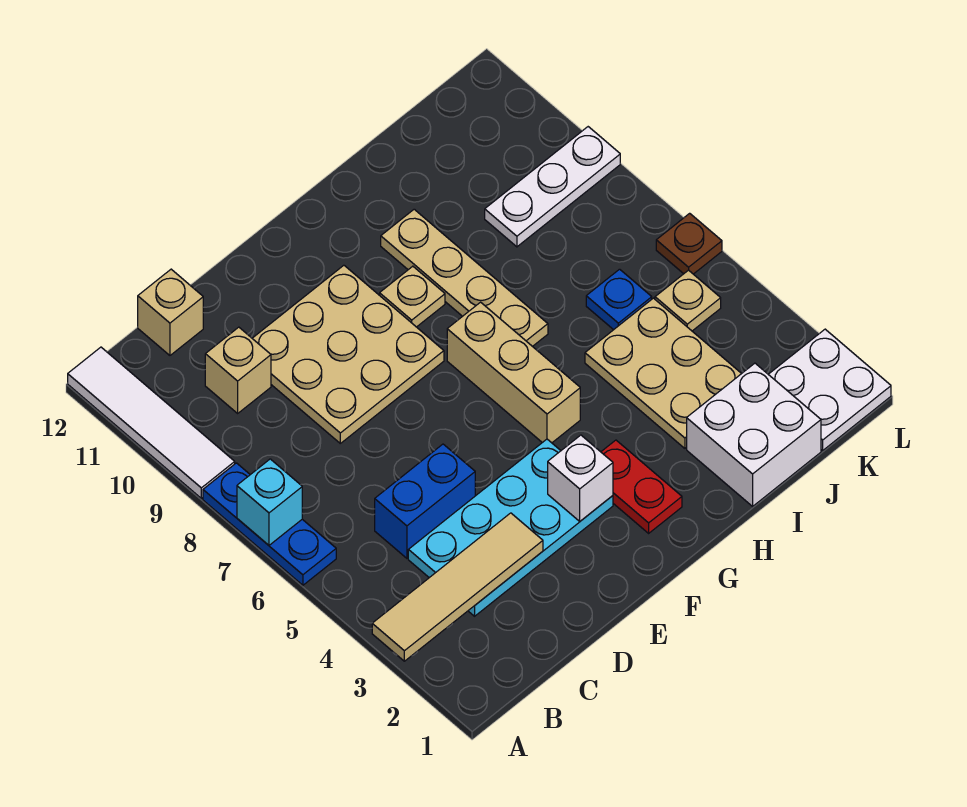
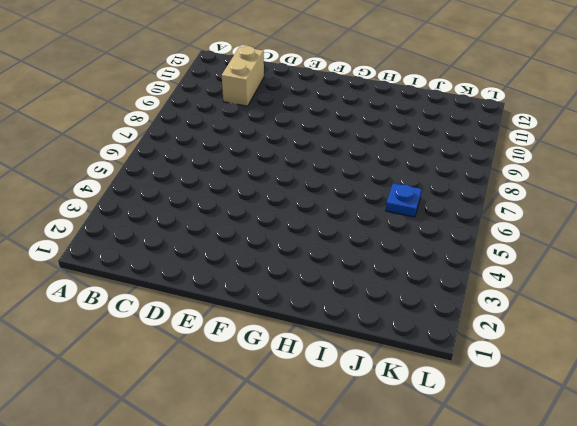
tan brick C10:C11 level 1 -> tan brick C10 level 1
none -> blue plate A6:A8 level 1
none -> white tile A9:A12 level 1
none -> cyan plate C3:F4 level 1

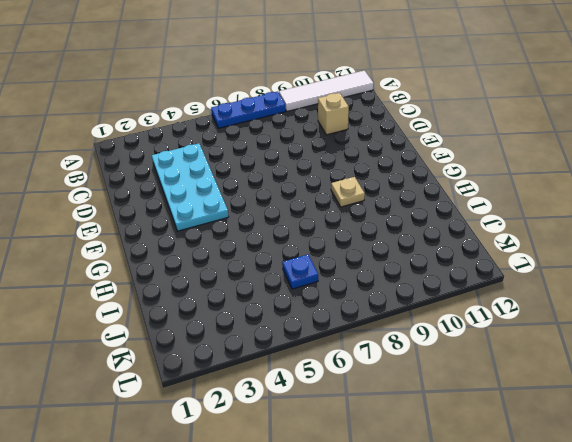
none -> blue brick C5:D5 level 1
none -> tan brick C12 level 1
none -> tan plate D8:F10 level 1

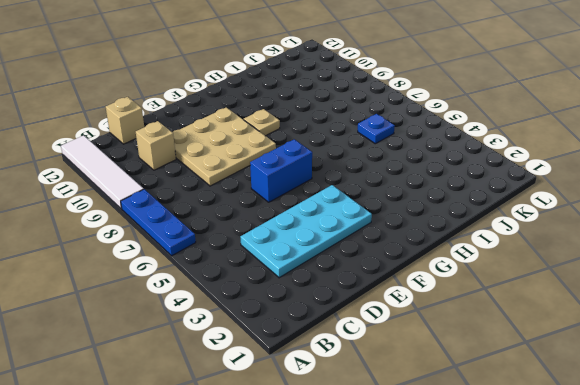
blue brick E6:F6 level 1 -> blue brick C5:D5 level 1
none -> red plate G2:G3 level 1
none -> tan brick G5:G7 level 1
none -> tan plate H7:H10 level 1

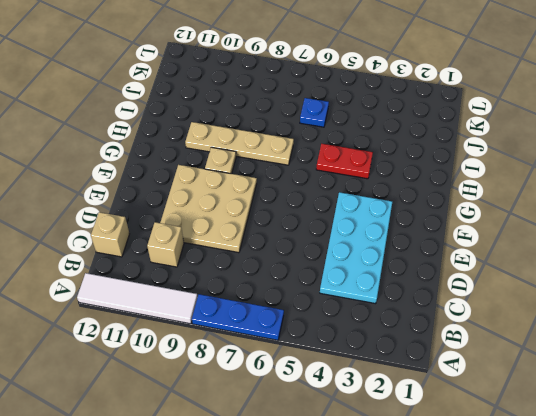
red plate H4:H5 level 1 -> red plate G2:G3 level 1
none -> blue brick C5:D5 level 1
none -> tan brick G5:G7 level 1
none -> white brick I1:J2 level 1

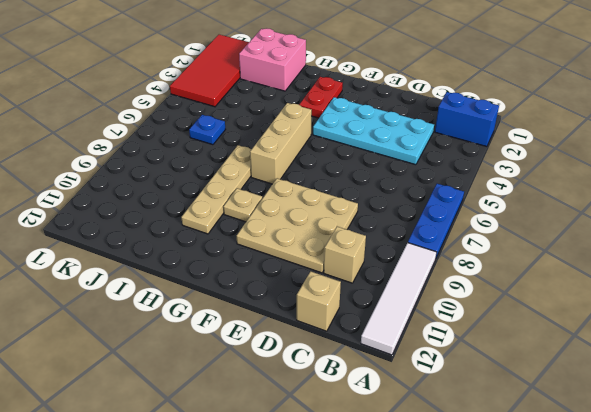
blue brick A2:B2 level 1 -> blue brick C5:D5 level 1
pink brick I1:J2 level 1 -> white brick I1:J2 level 1
red tile K1:L4 level 1 -> white plate K1:L2 level 1
none -> tan plate I3:J5 level 1
none -> white plate J9:L9 level 1
none -> tan plate K5 level 1

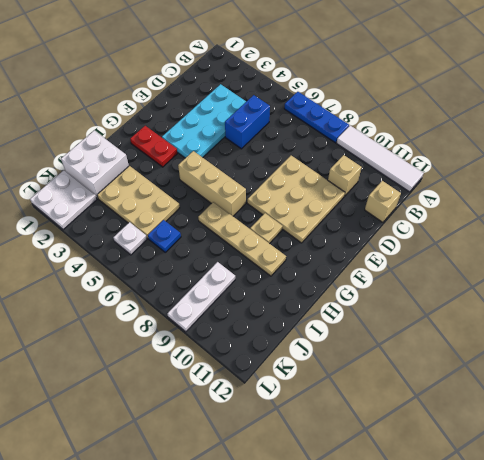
white plate K5 level 1 -> tan plate K5 level 1
none -> brown plate L6 level 1
none -> tan tile A3:D3 level 2
none -> cyan brick A7 level 2

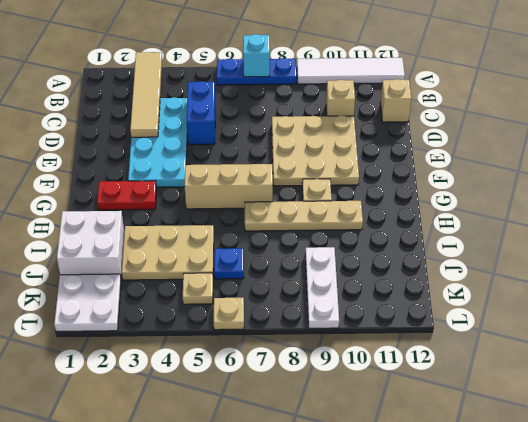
tan plate L6 level 1 -> brown plate L6 level 1
none -> white brick F3 level 2

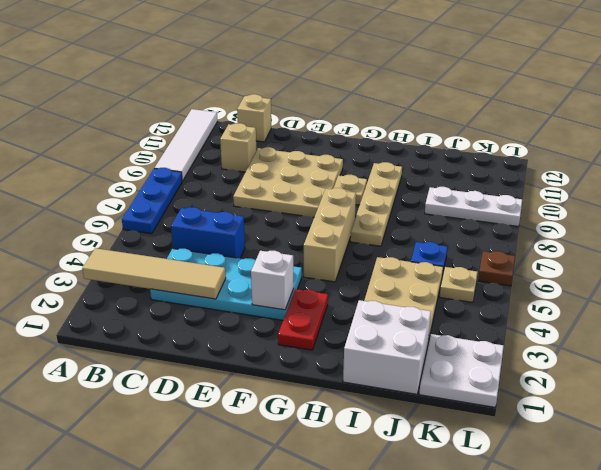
none -> cyan brick A7 level 2

